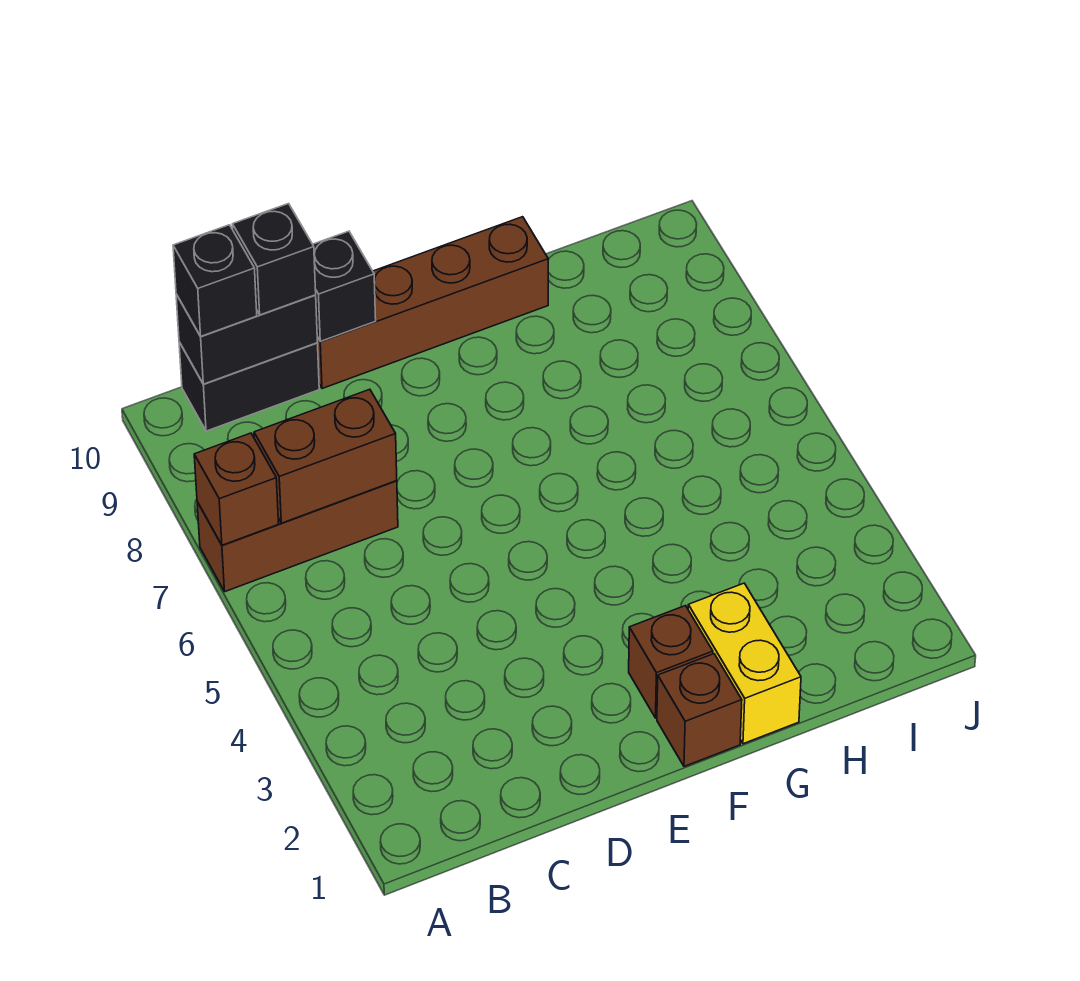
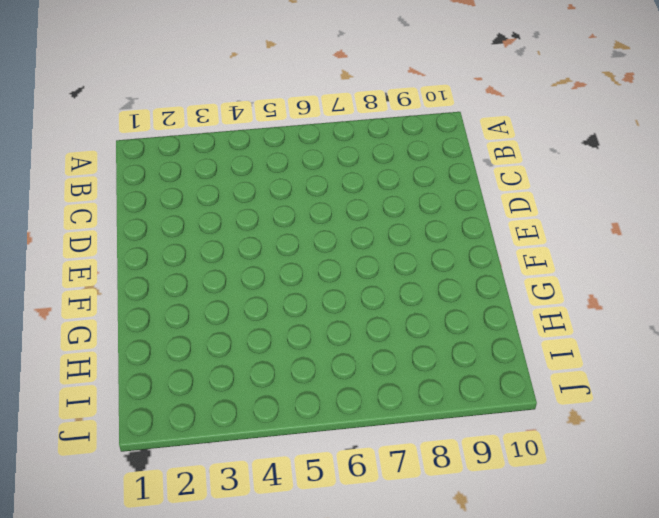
none -> brown brick A7:C7 level 1
none -> black brick B10:C10 level 1
none -> brown brick D10:G10 level 1

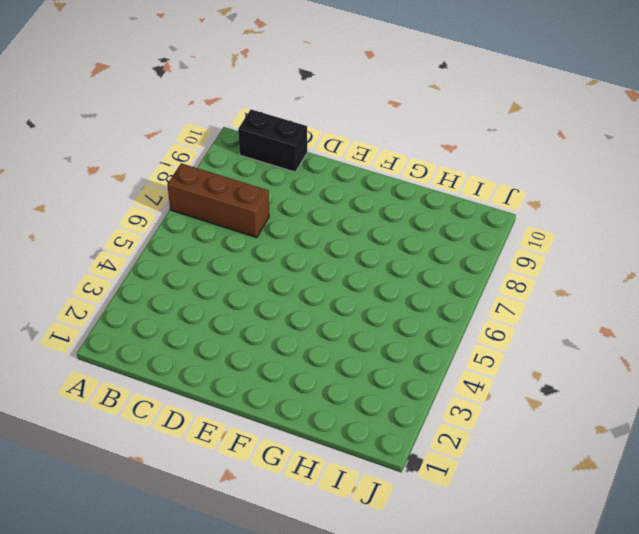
none -> brown brick D10:G10 level 1
none -> brown brick F1 level 1
none -> brown brick F2 level 1

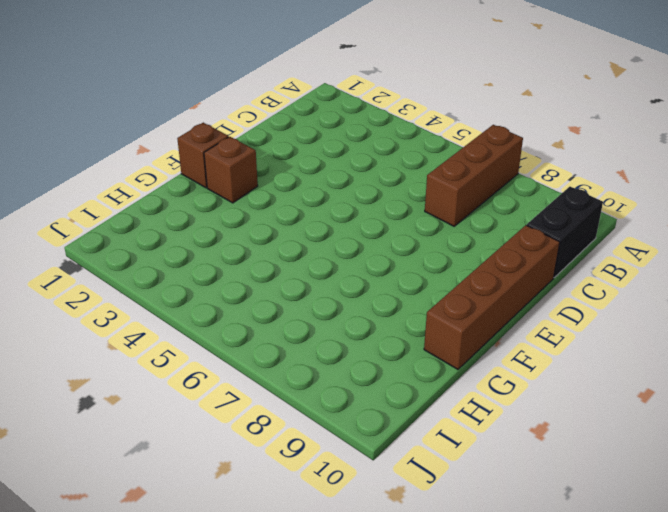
none -> yellow brick G1:G2 level 1
none -> brown brick A7 level 2
none -> brown brick B7:C7 level 2

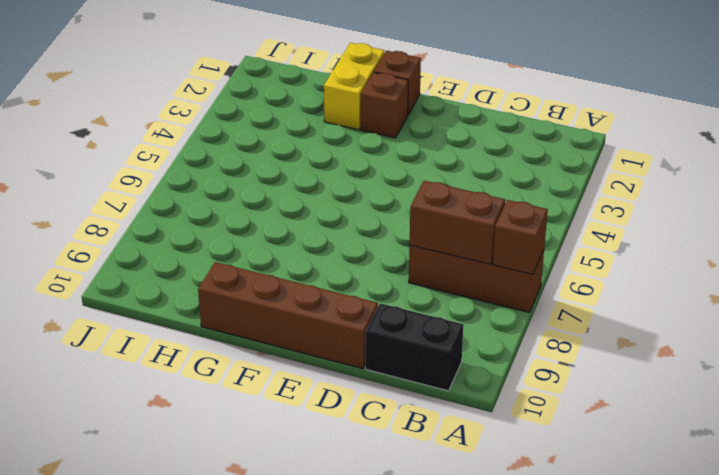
none -> black brick B10:C10 level 2
none -> black brick D10 level 2
none -> black brick B10 level 3

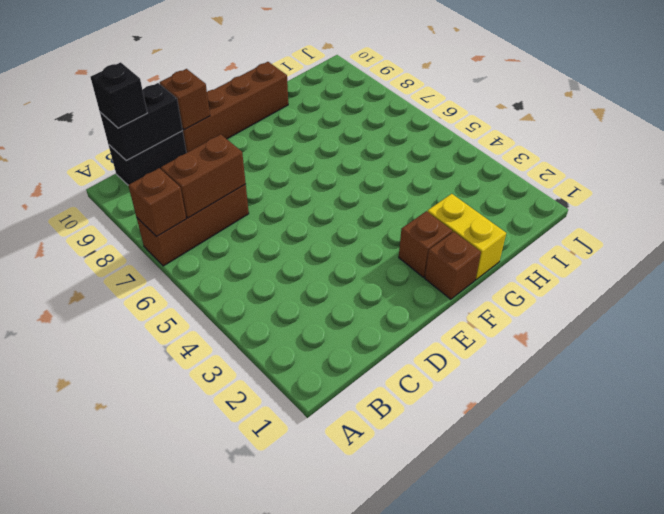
brown brick D10 level 2 -> black brick D10 level 2
none -> black brick C10 level 3

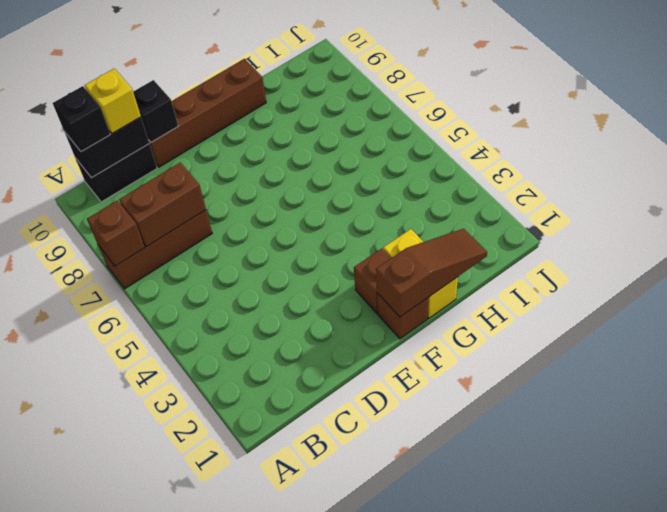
yellow brick C10 level 3 -> black brick C10 level 3
brown slope F1:H1 level 2 top F -> none

